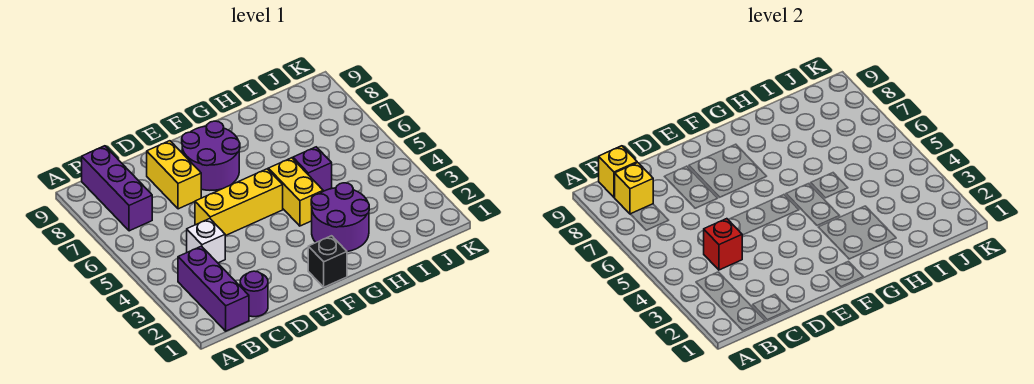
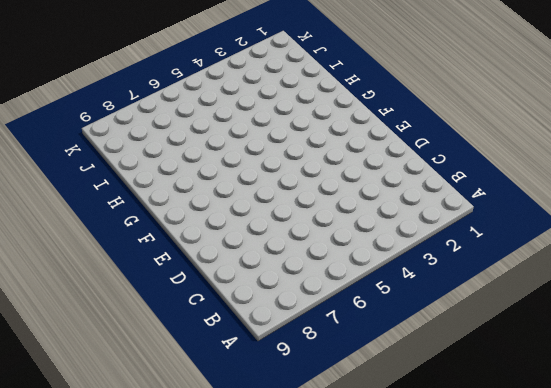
none -> purple brick B1:B3 level 1
none -> purple brick B7:B9 level 1
none -> purple round brick C1 level 1

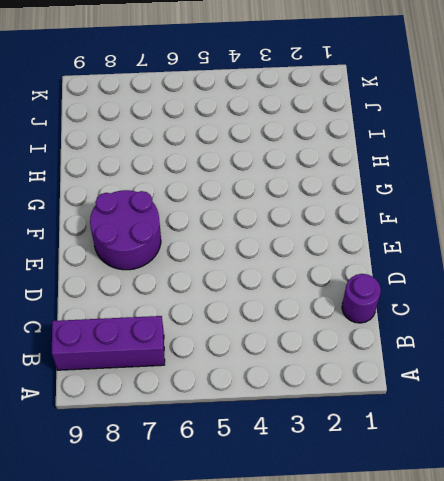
none -> purple brick B1:B3 level 1
none -> white brick C4 level 1
none -> yellow brick D5:F5 level 1

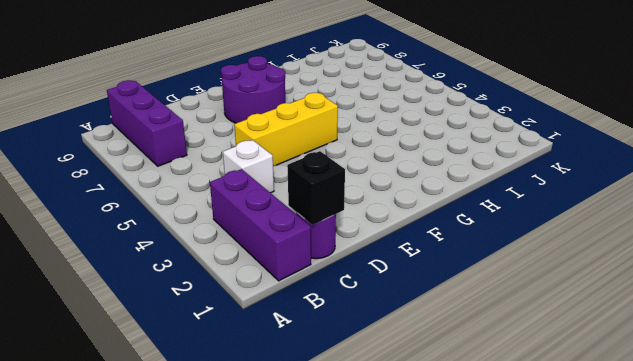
black brick C1 level 2 -> black brick F1 level 1
none -> yellow brick D7:D8 level 1
none -> purple round brick G2:H3 level 1
none -> yellow brick G4:G5 level 1

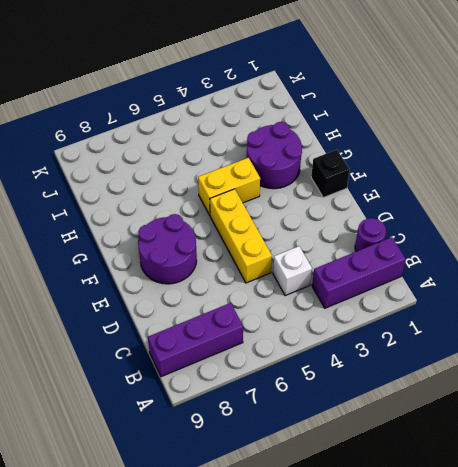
none -> yellow brick D7:D8 level 1
none -> purple brick H5 level 1
none -> yellow brick B8 level 2

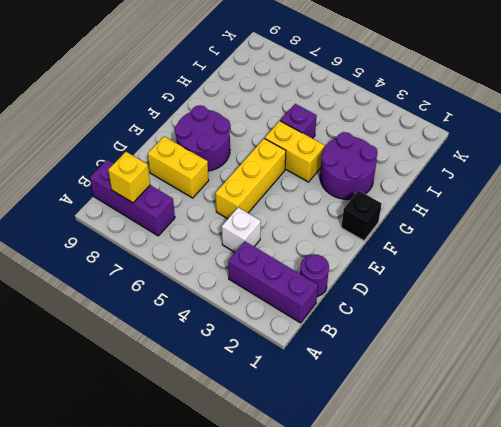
none -> yellow brick B9 level 2
none -> red brick C4 level 2

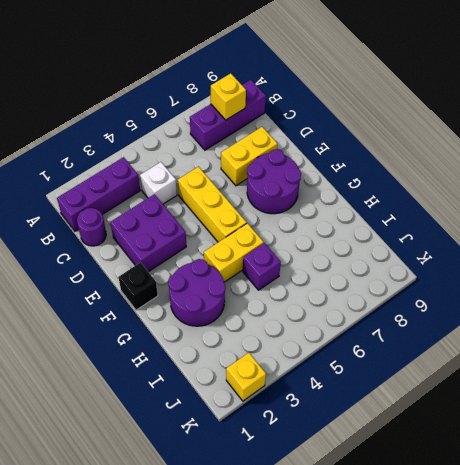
purple brick D2:E3 level 1 -> none
yellow brick K2 level 1 -> yellow brick B9 level 2
none -> red brick C4 level 2

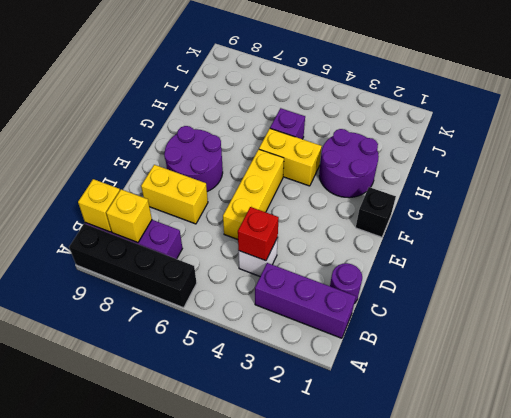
black brick A6:A9 level 1 -> none

